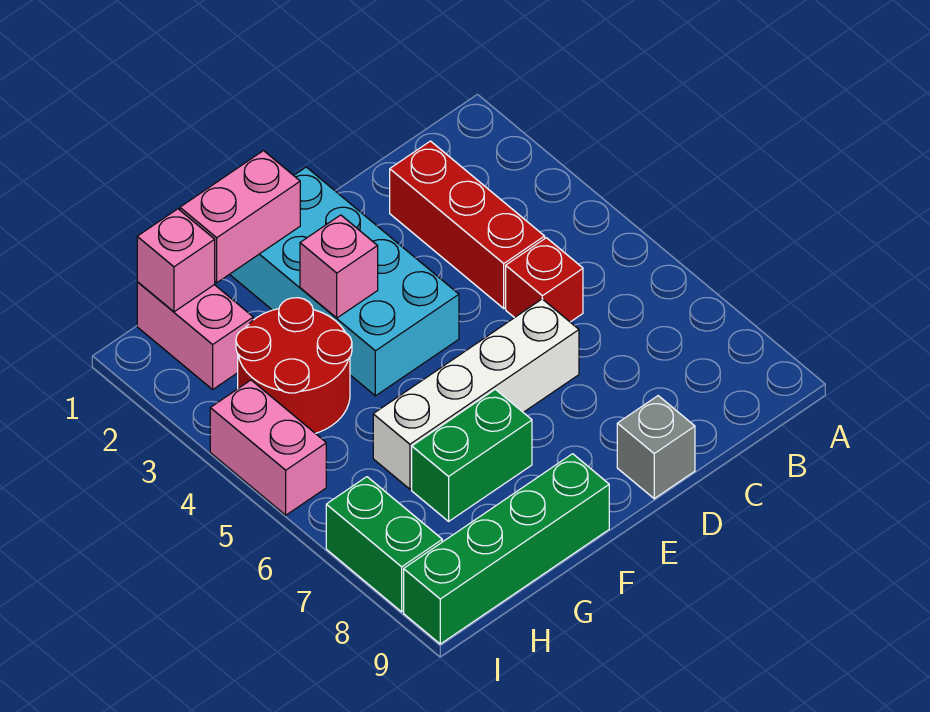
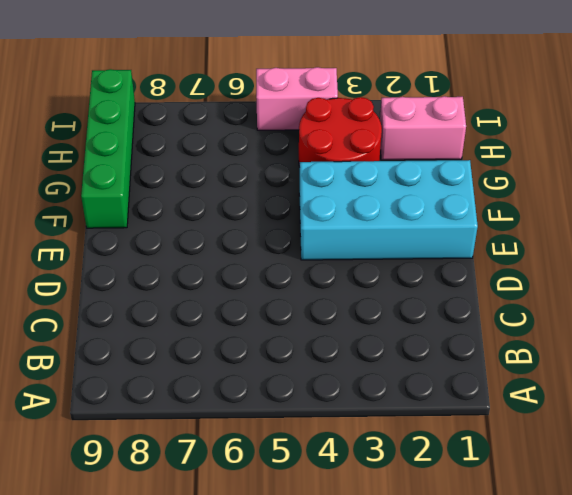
none -> red brick C2:C4 level 1
none -> red brick C5 level 1
none -> white brick D6:G6 level 1

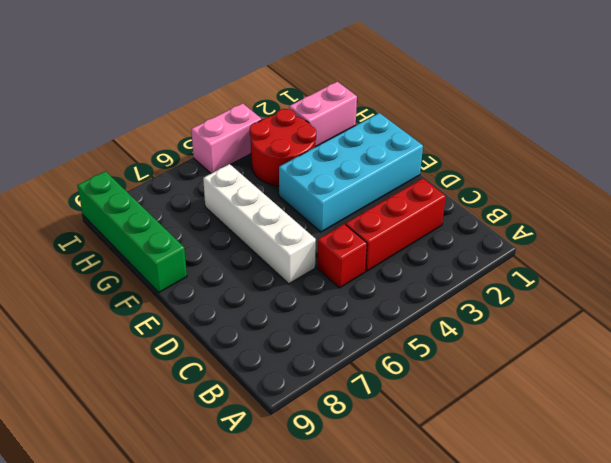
none -> grey brick D9 level 1
none -> green brick F7:G7 level 1
none -> green brick I7:I8 level 1

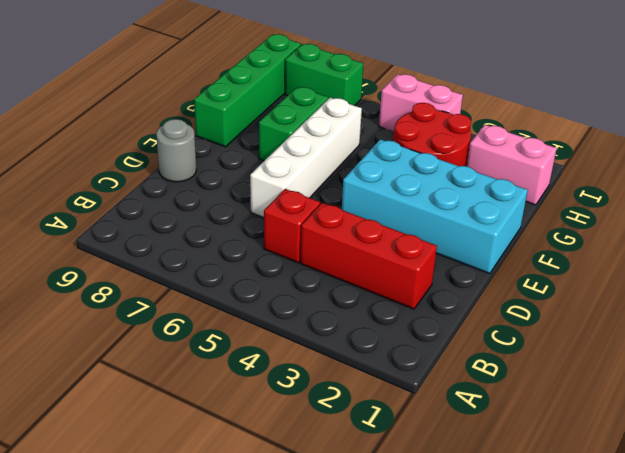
grey round brick D9 level 1 -> grey brick D9 level 1
none -> pink brick F1:G1 level 2
none -> pink brick F3 level 2
none -> pink brick H1 level 2

